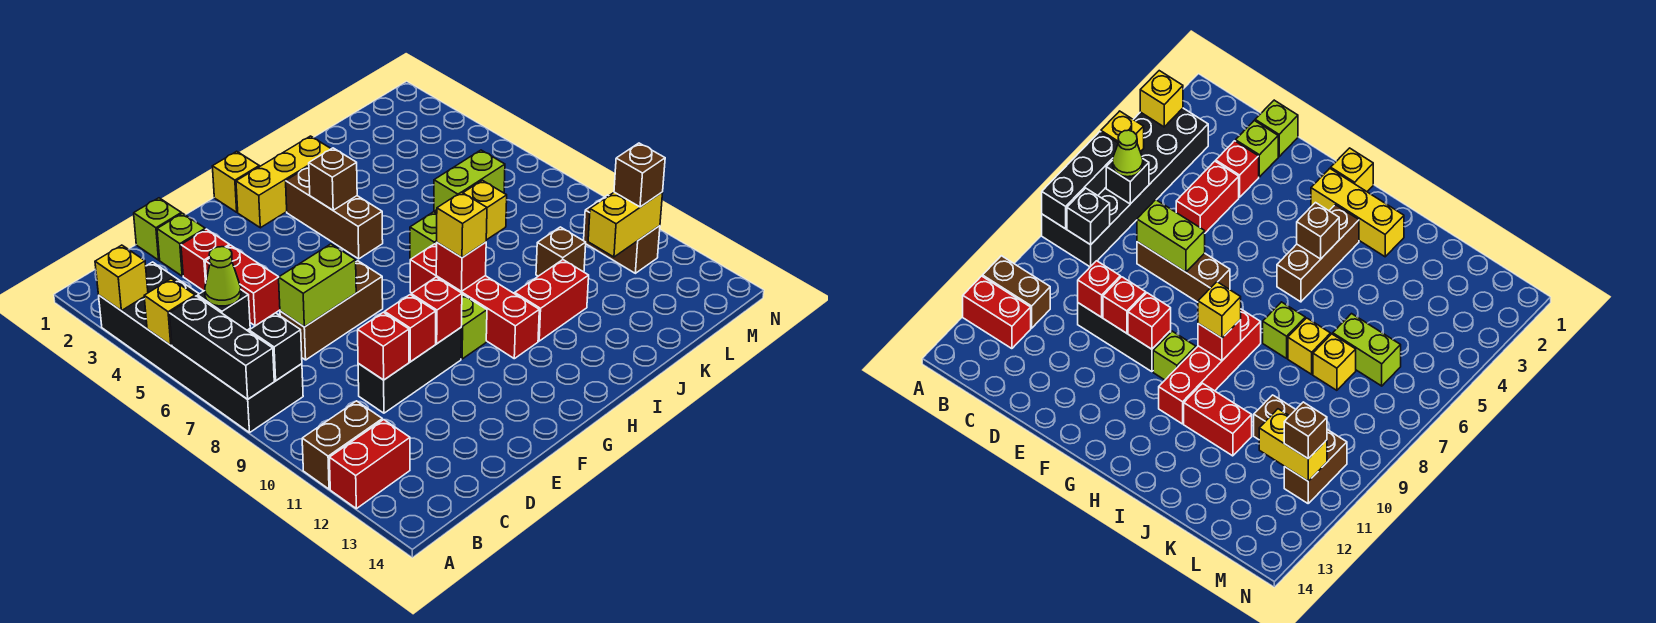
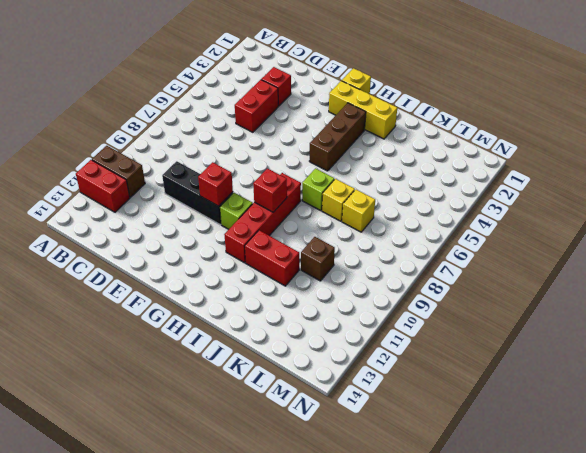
none -> black brick A3:B8 level 1
none -> lime brick D1 level 1
none -> lime brick D2 level 1
none -> brown brick D7:F7 level 1

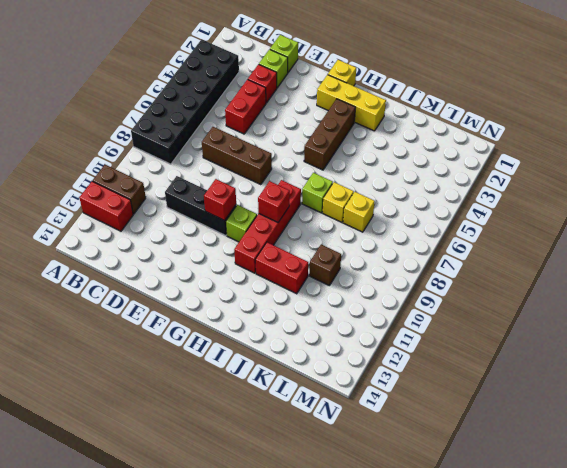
none -> lime brick K6:L6 level 1
none -> brown brick M10:M11 level 1
none -> yellow brick A3 level 2
none -> yellow brick A5 level 2

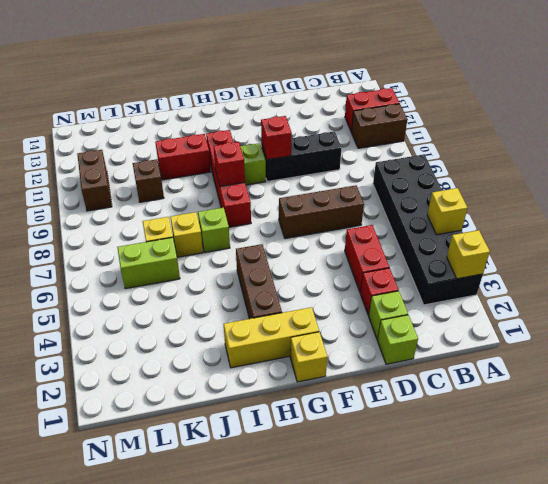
none -> black brick A6:A8 level 2
none -> black brick B6 level 2
none -> black brick B8 level 2
none -> lime brick D7:E7 level 2

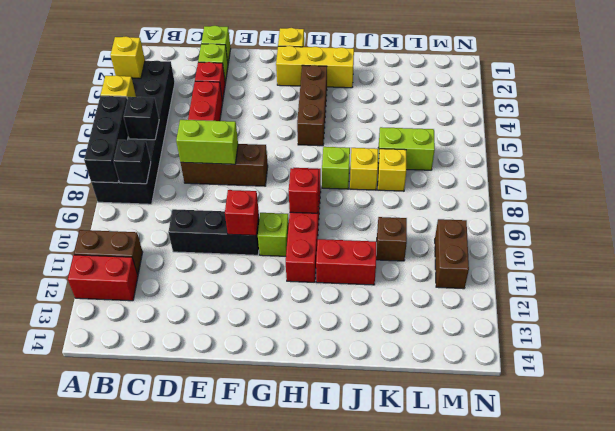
none -> red brick D10 level 2
none -> red brick E10 level 2
none -> brown brick H4 level 2
none -> yellow brick L11:M11 level 2

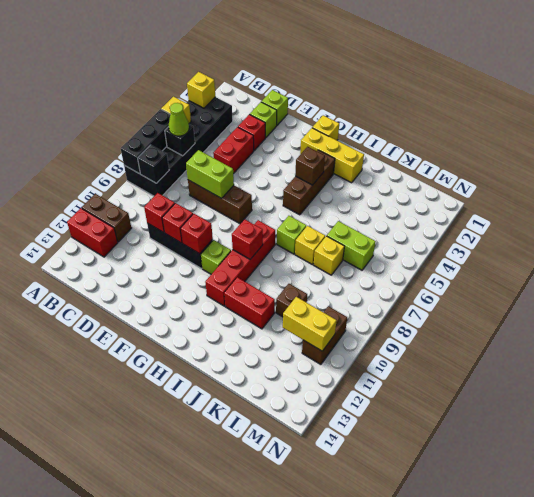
none -> yellow brick H9 level 3
none -> brown brick M11 level 3

